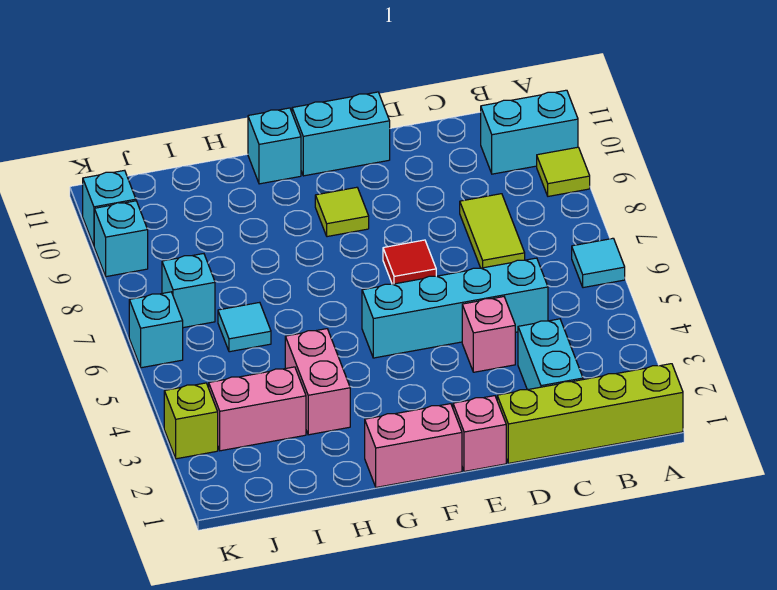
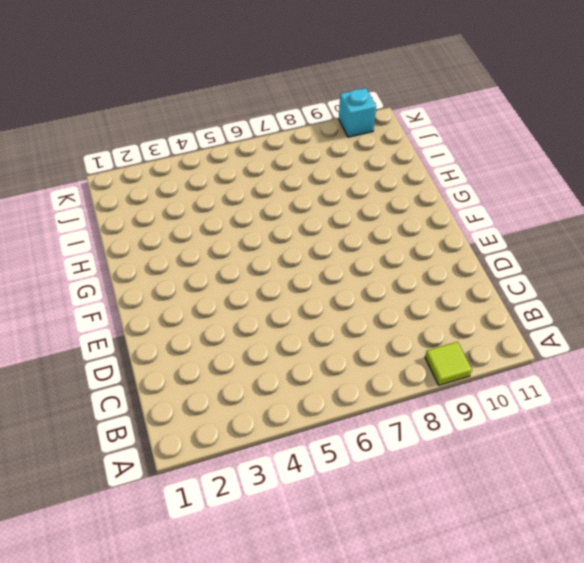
none -> lime brick A1:D1 level 1
none -> cyan tile A6 level 1
none -> cyan brick A10:B10 level 1

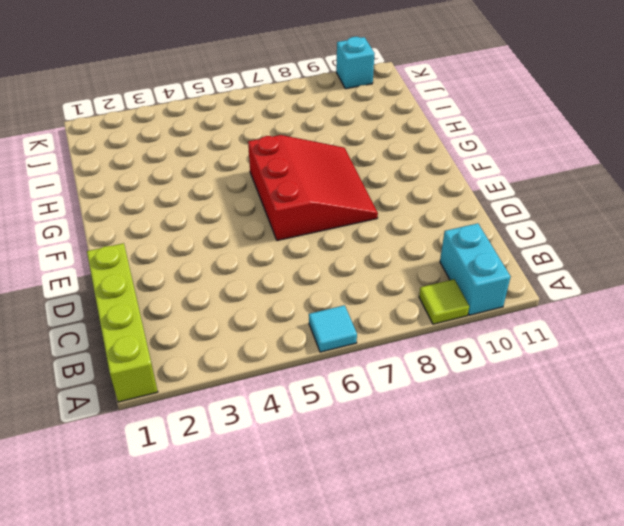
red slope E6:G8 level 1 top 6 -> red tile E7 level 1
none -> cyan brick C2:C3 level 1
none -> cyan brick C5:F5 level 1
none -> lime tile C7:C8 level 1

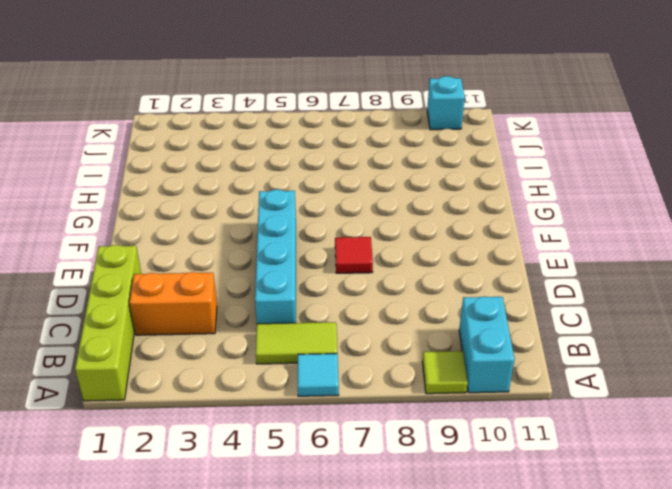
lime tile B5:B6 level 1 -> lime tile C7:C8 level 1
orange brick C2:C3 level 1 -> cyan brick C2:C3 level 1
none -> pink brick D4 level 1
none -> pink brick E1 level 1
none -> cyan brick E11:F11 level 1

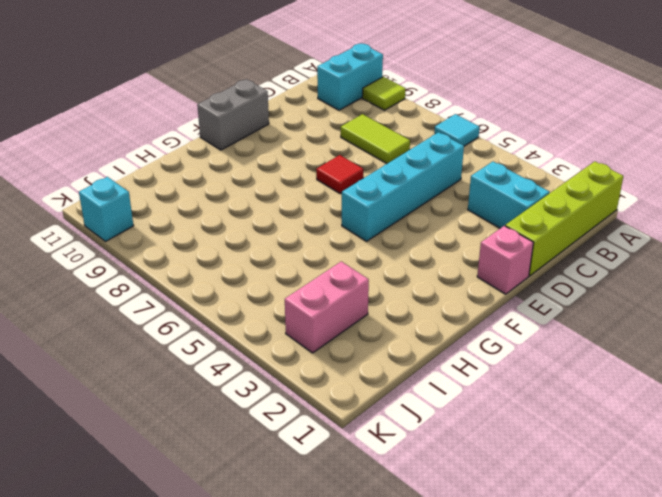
grey brick E11:F11 level 1 -> cyan brick E11:F11 level 1
none -> pink brick D4 level 1
none -> pink brick F1:G1 level 1
none -> lime tile F9 level 1

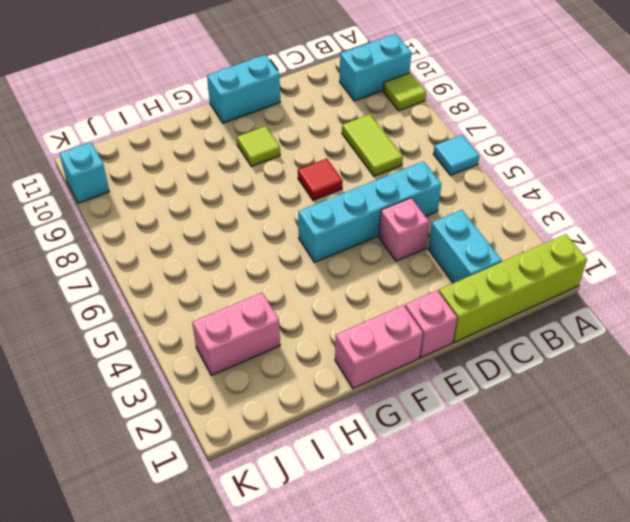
none -> cyan brick G11 level 1
none -> pink brick H3:H4 level 1
none -> cyan tile I6 level 1

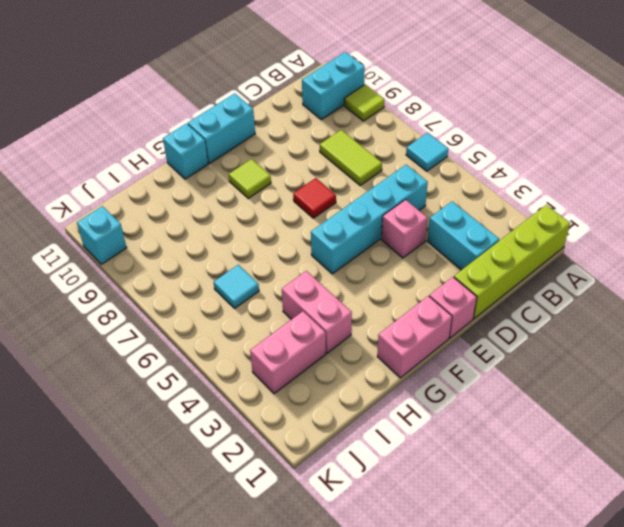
none -> cyan brick J7 level 1
none -> lime brick K3 level 1
none -> cyan brick K6 level 1

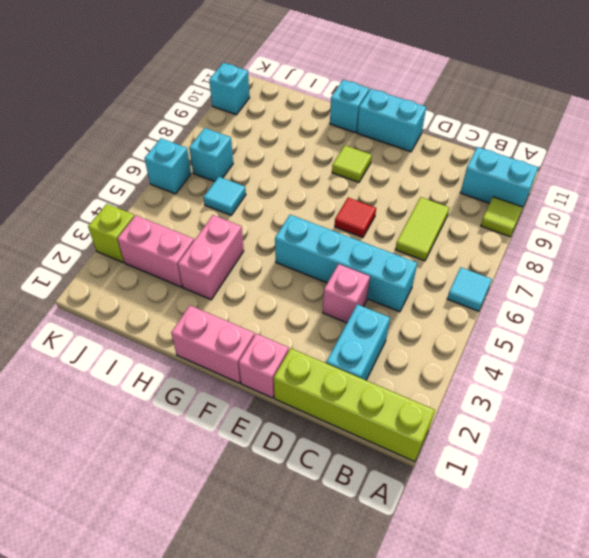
none -> cyan brick K9 level 1

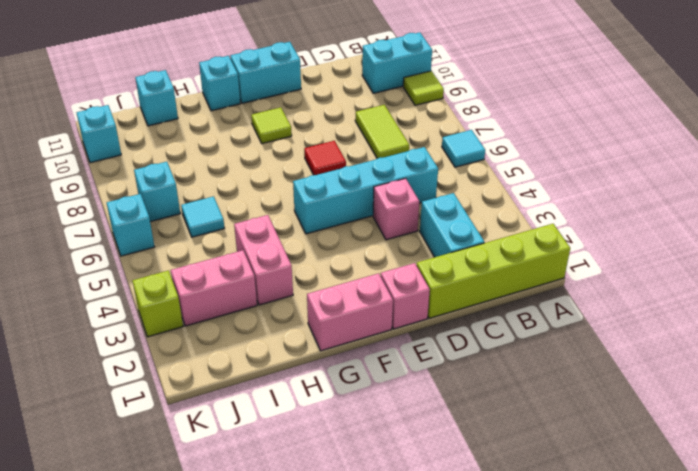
cyan brick I11 level 1 -> cyan brick K9 level 1

